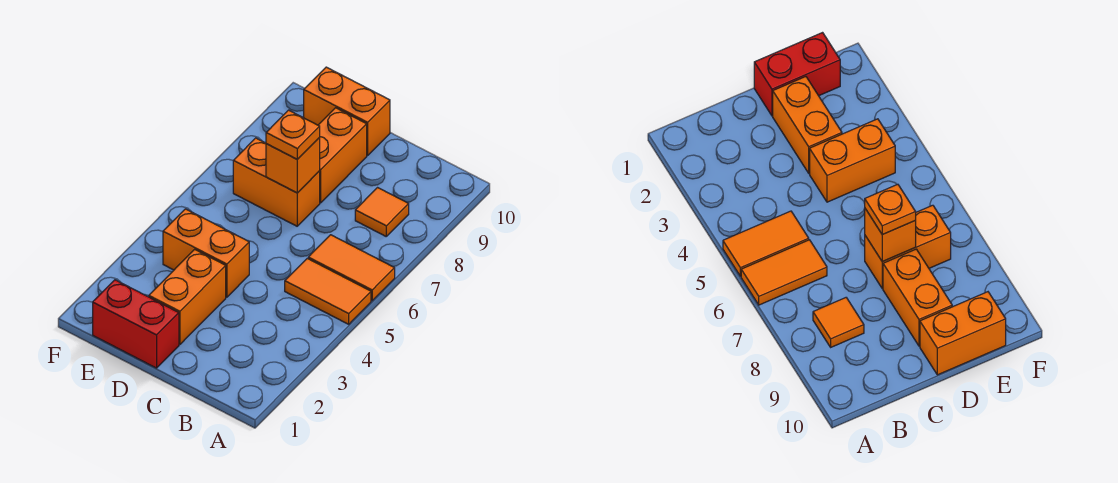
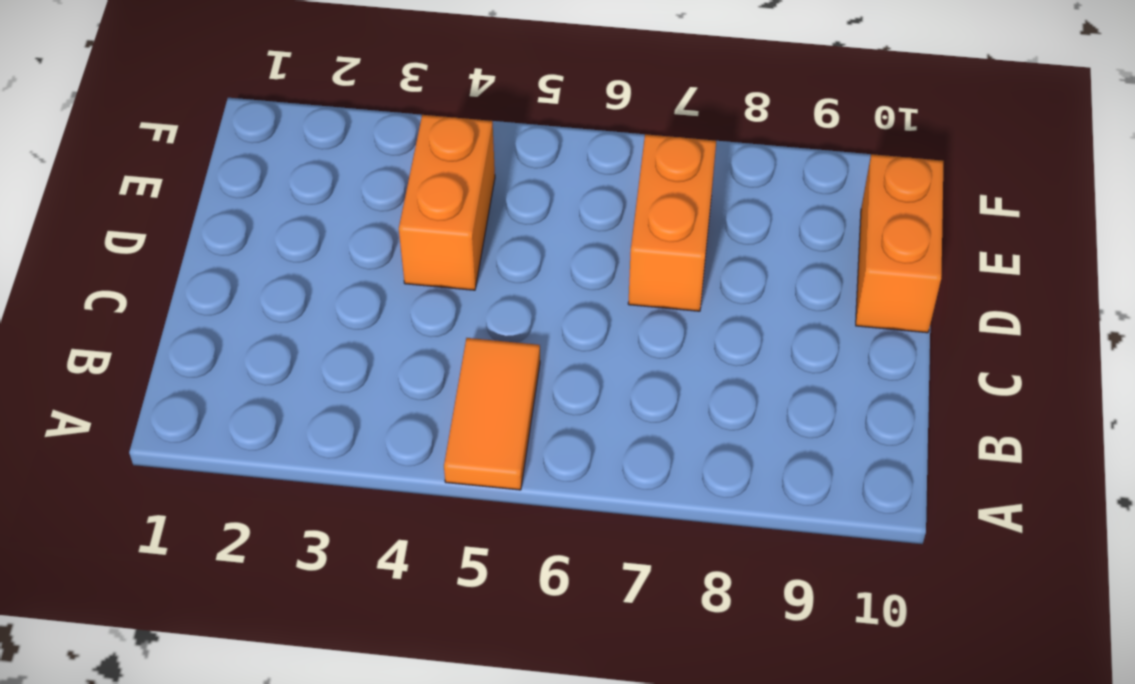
none -> orange tile A6:B6 level 1
none -> orange tile B8 level 1

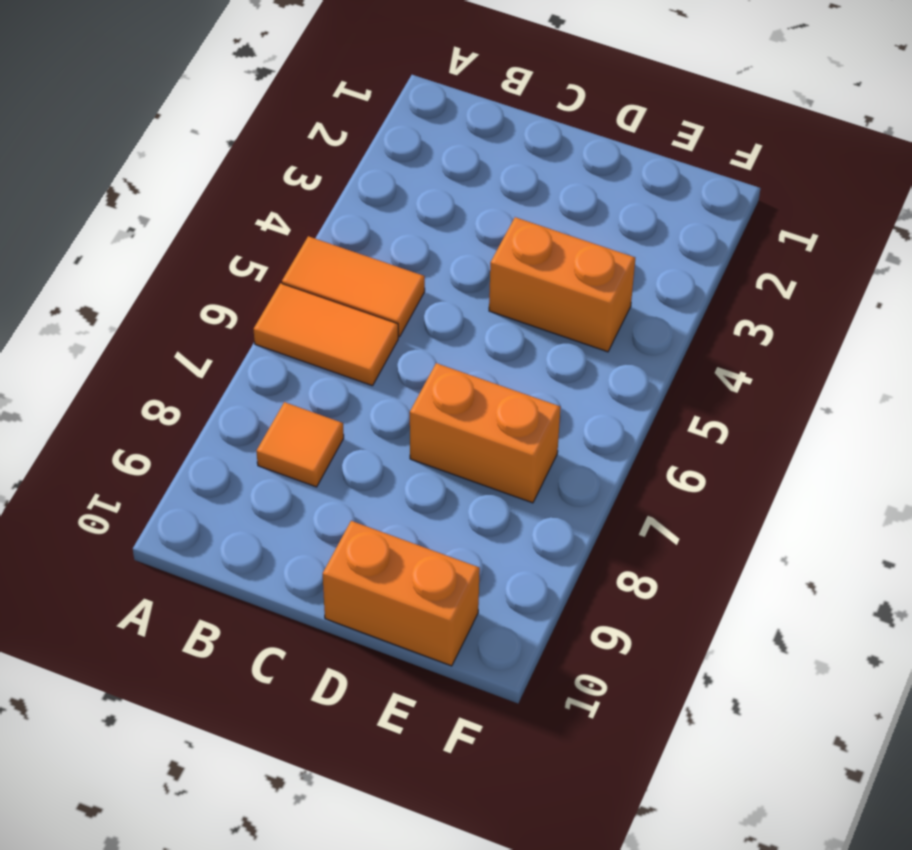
none -> red brick D1:E1 level 1
none -> orange brick D2:D3 level 1

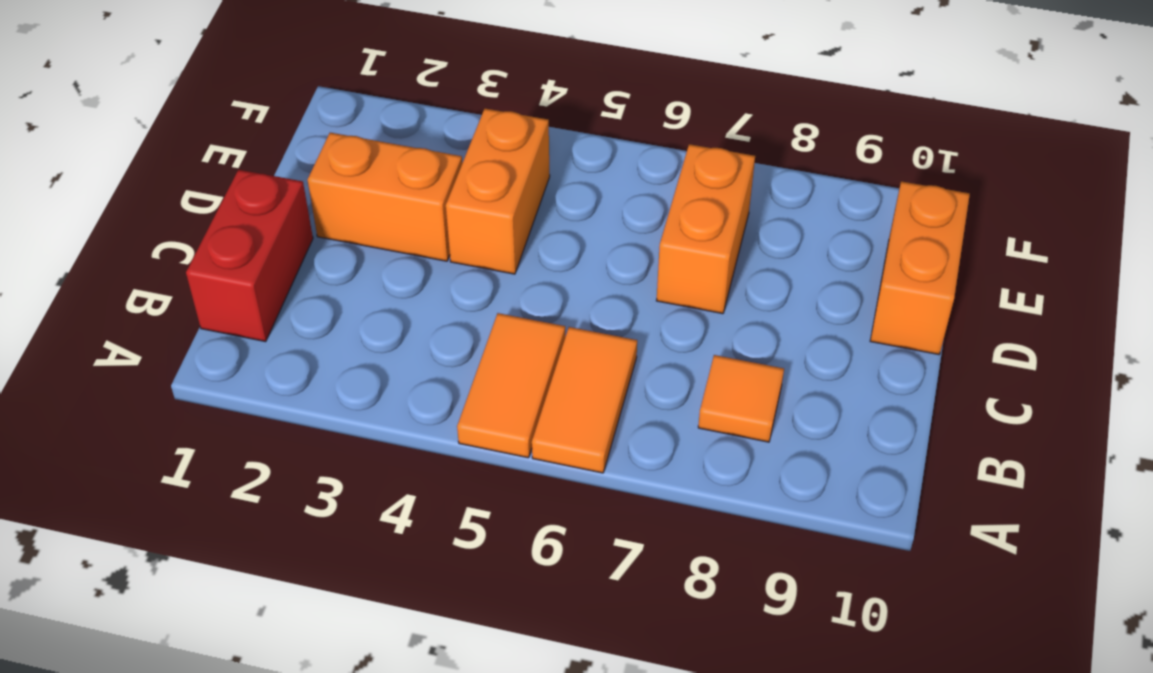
red brick B1:C1 level 1 -> red brick D1:E1 level 1
none -> orange brick D8:D9 level 1
none -> orange brick D7 level 2

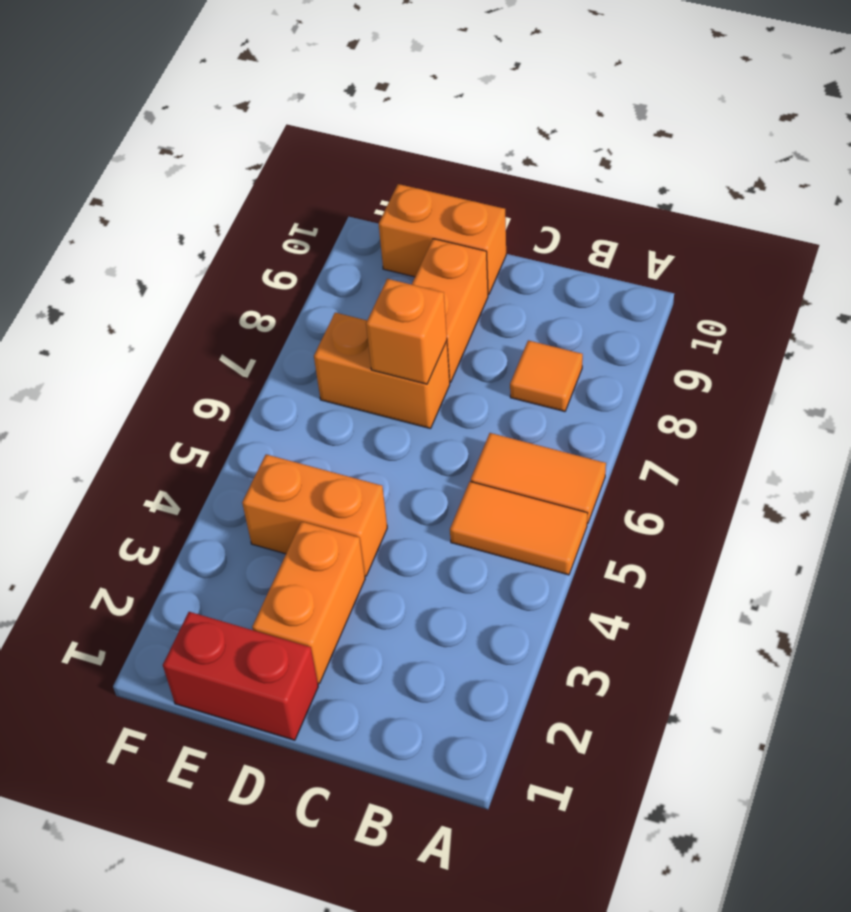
none -> orange plate D7 level 3

